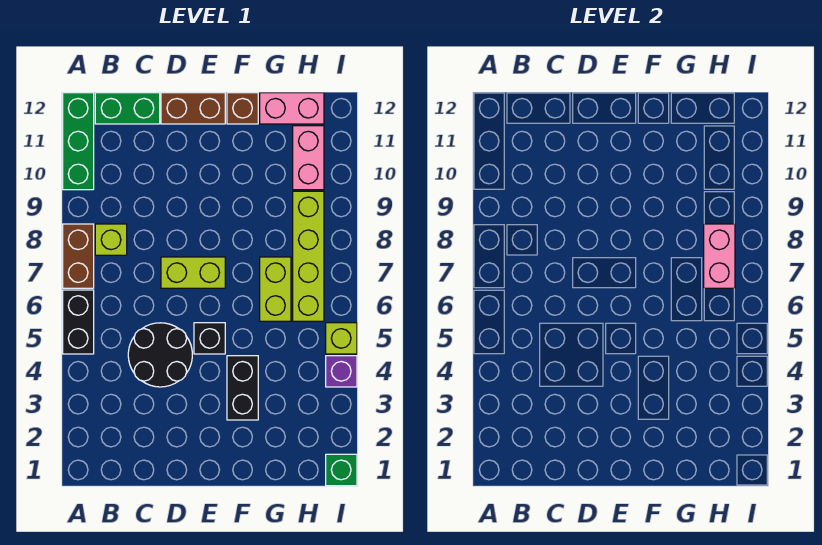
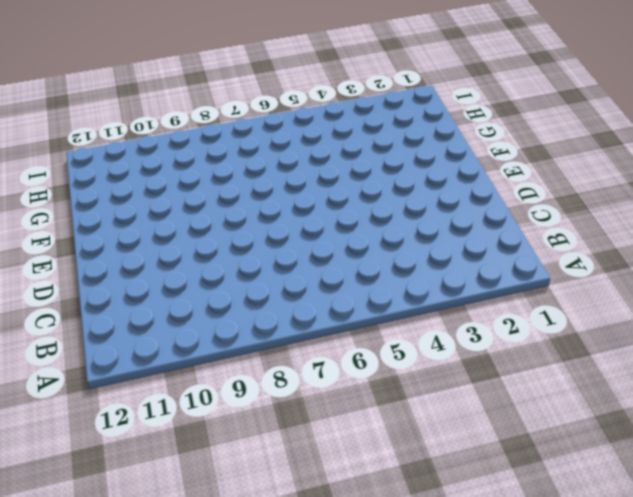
none -> black brick A5:A6 level 1
none -> brown brick A7:A8 level 1
none -> green brick A10:A12 level 1

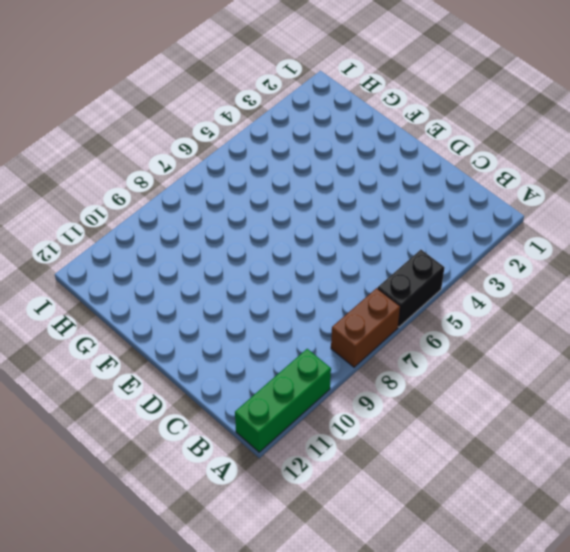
none -> lime brick B8 level 1
none -> green brick B12:C12 level 1
none -> black round brick C4:D5 level 1

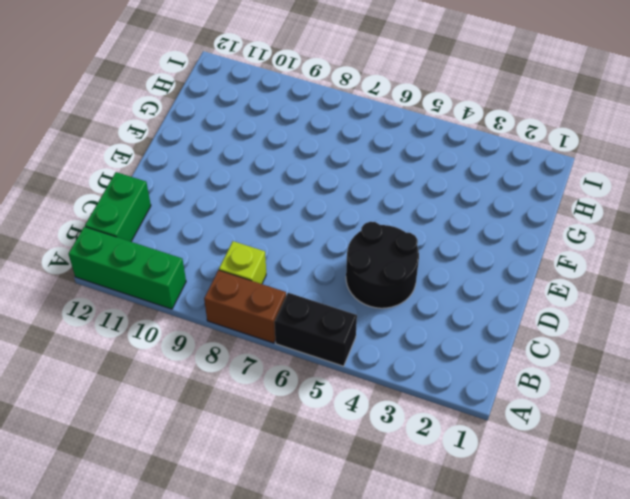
none -> lime brick D7:E7 level 1
none -> brown brick D12:E12 level 1
none -> black brick E5 level 1

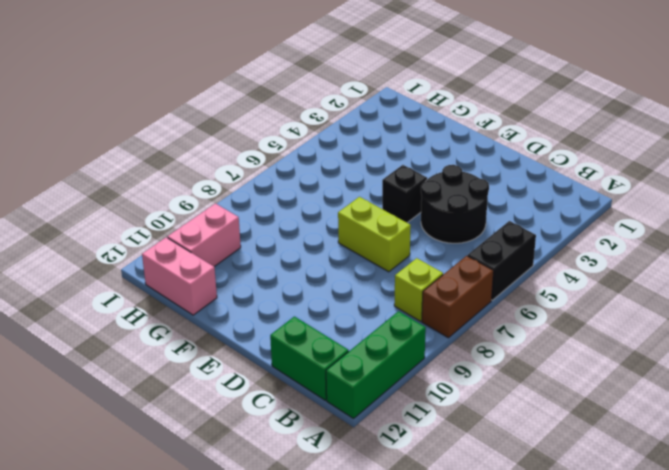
none -> brown brick D12:E12 level 1
none -> black brick F3:F4 level 1
none -> brown brick F12 level 1

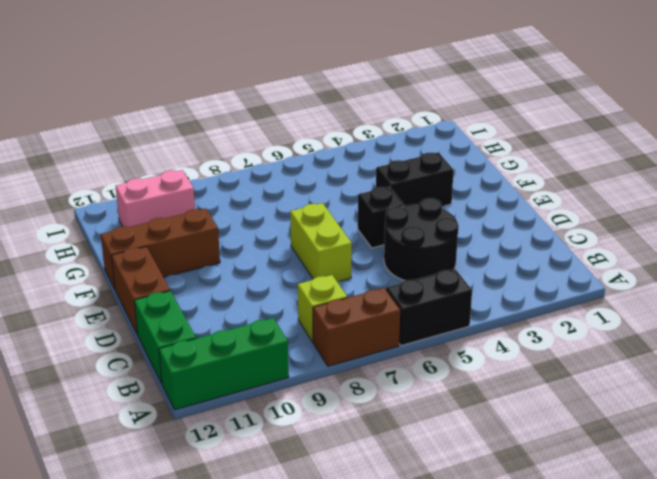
brown brick F10:F12 level 1 -> brown brick F12 level 1
none -> lime brick G6:G7 level 1
none -> pink brick G12:H12 level 1
none -> lime brick H6:H9 level 1

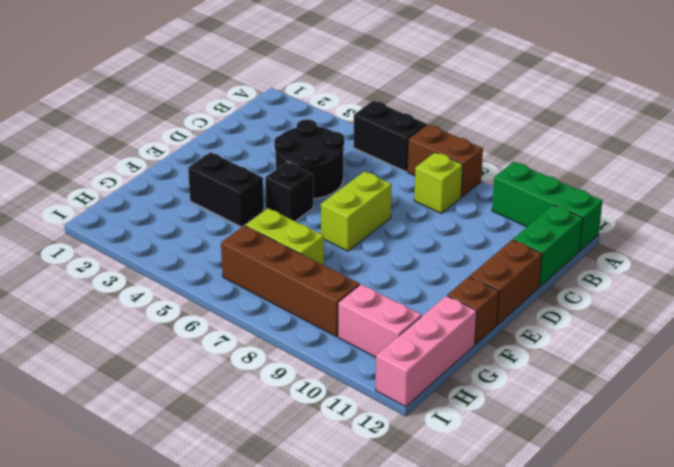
pink brick G12:I12 level 1 -> pink brick G12:H12 level 1
brown brick H6:H9 level 1 -> lime brick H6:H9 level 1
none -> green brick I1 level 1
none -> purple brick I4 level 1
none -> lime brick I5 level 1

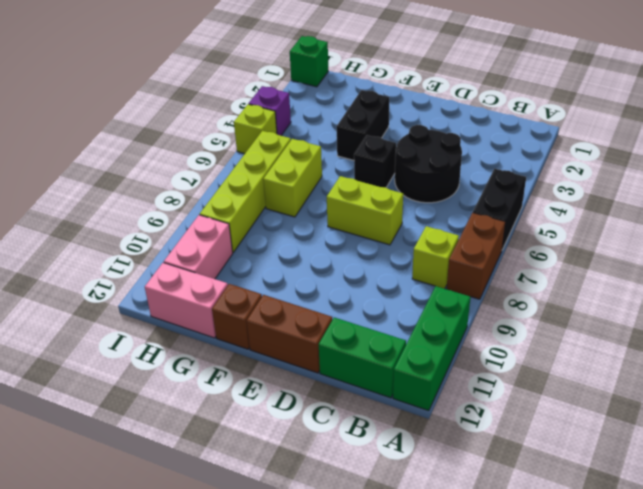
none -> pink brick H7:H8 level 2

